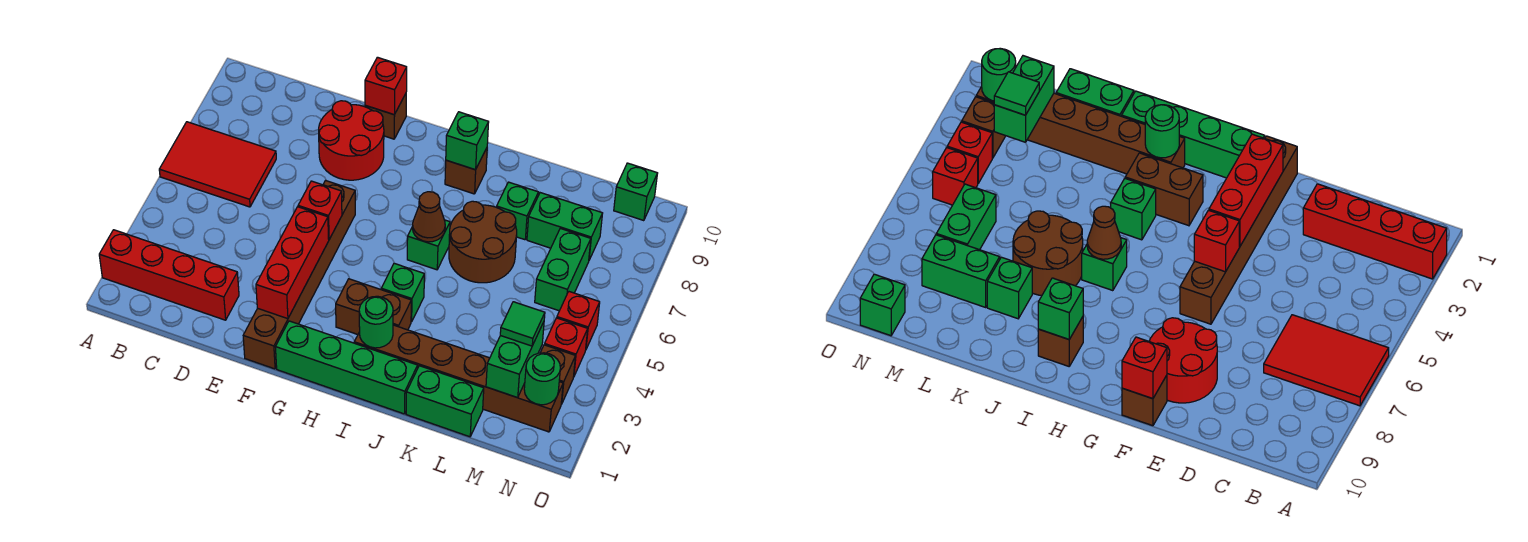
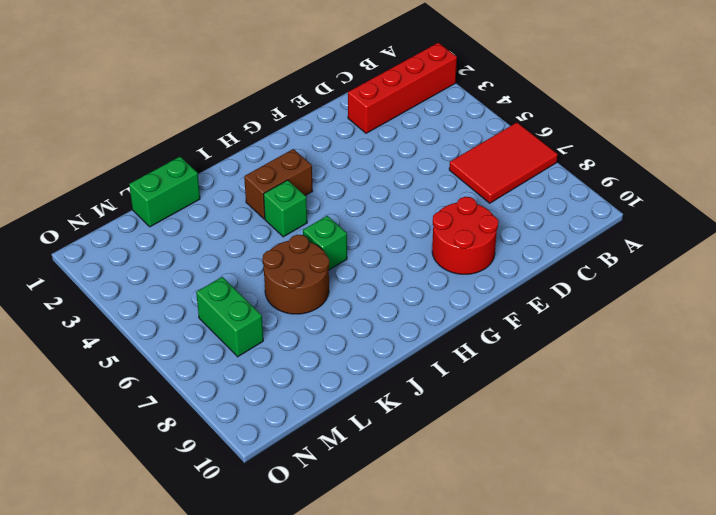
none -> brown brick F1:F6 level 1
none -> brown brick F10 level 1
none -> green brick G1:J1 level 1

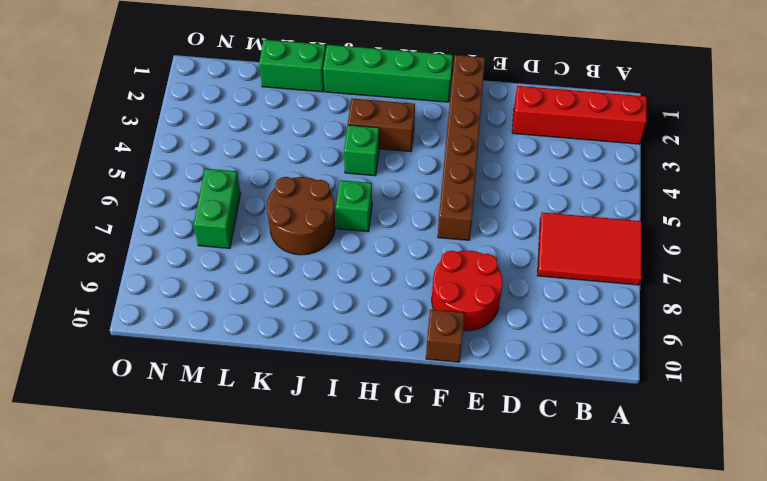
none -> brown brick I2:N2 level 1
none -> brown brick I9 level 1
none -> green brick K8 level 1

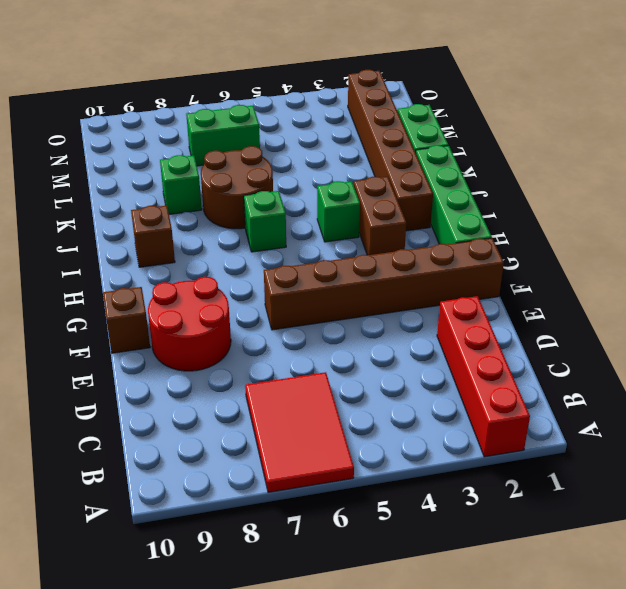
none -> green brick L8:M8 level 1
none -> brown brick N3 level 1
none -> red brick N4 level 1

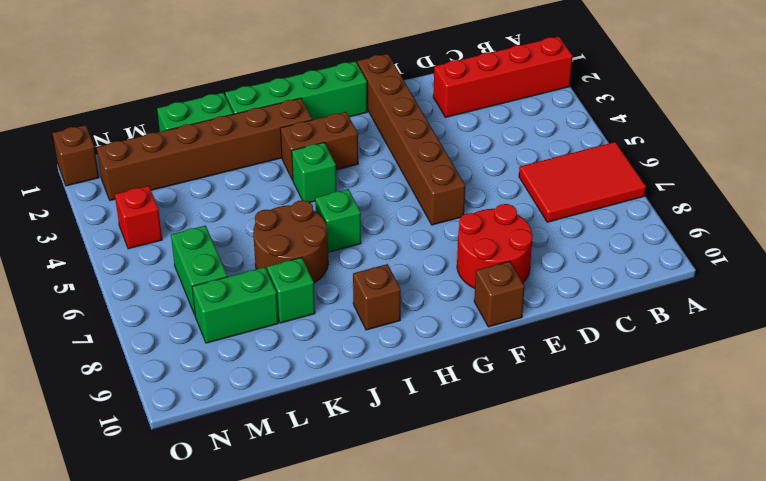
brown brick O1 level 1 -> brown brick N3 level 1
none -> red brick N5 level 1
none -> green brick N10 level 1
none -> red brick F2:F4 level 2

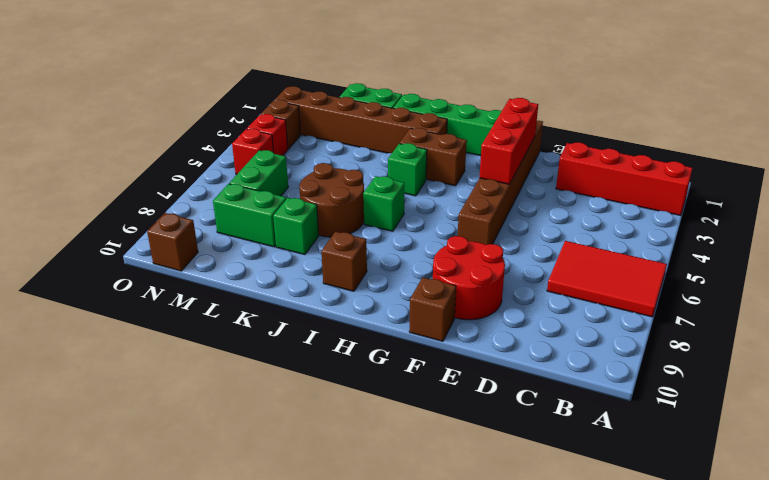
brown brick N10 level 1 -> green brick N10 level 1
none -> red brick F5 level 2
none -> red brick F10 level 2
none -> green round brick I2 level 2

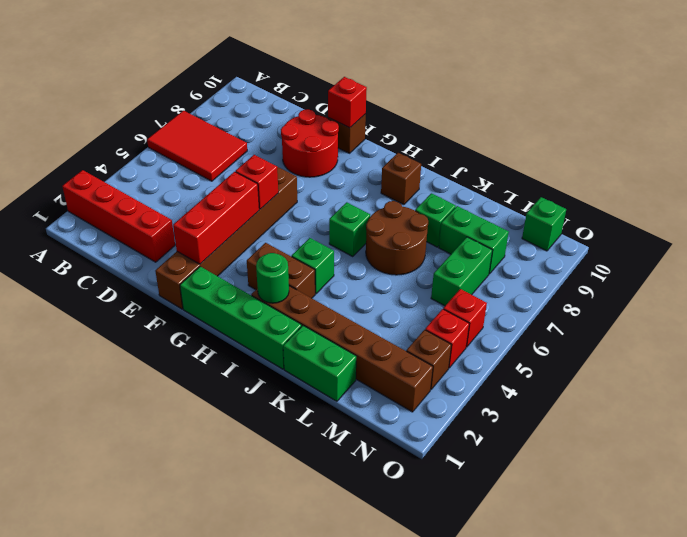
none -> brown cone I6 level 2
none -> green brick I9 level 2
none -> green brick M2:M3 level 2

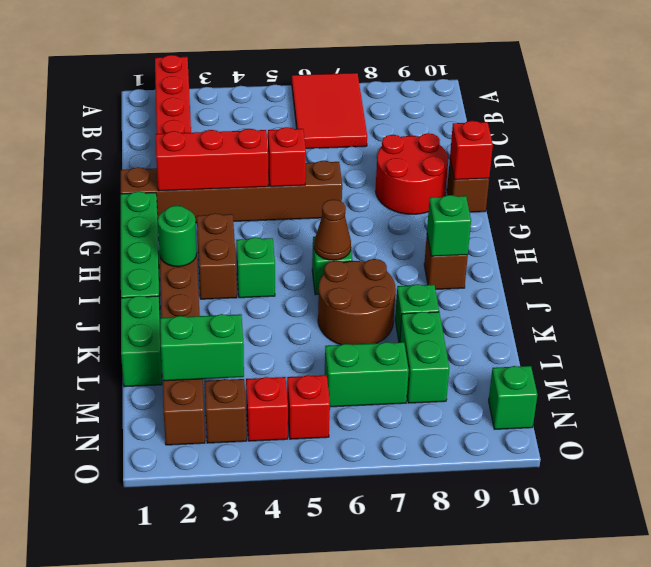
none -> green round brick N2 level 2
none -> green tile M3 level 3

